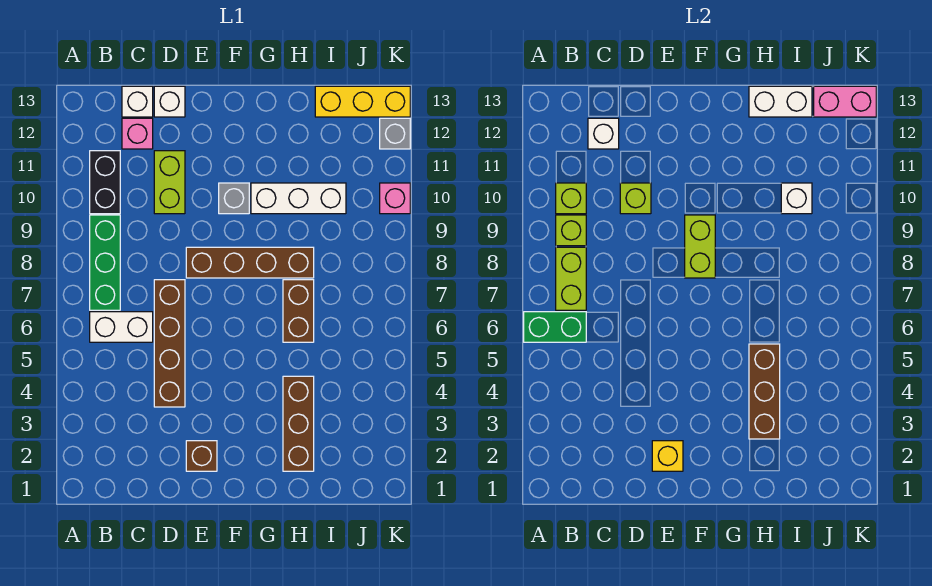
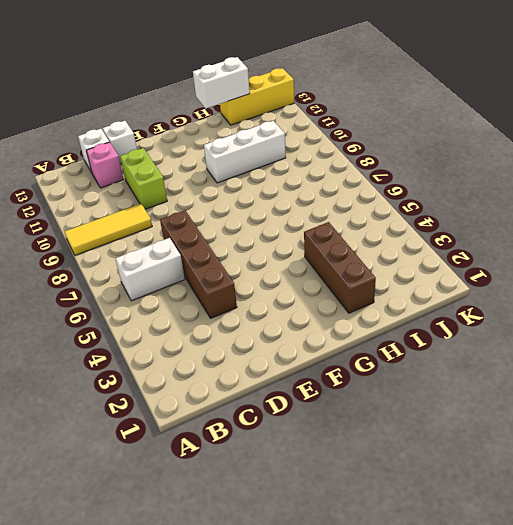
yellow tile A9:C9 level 1 -> green brick B7:B9 level 1
none -> black brick B10:B11 level 1
none -> brown brick E2 level 1
none -> brown brick E8:H8 level 1

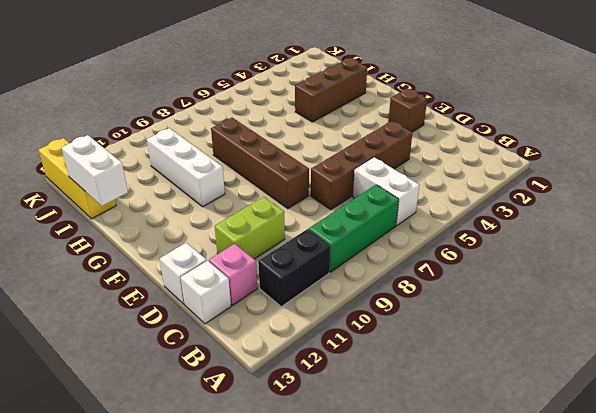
none -> grey brick F10 level 1
none -> brown brick H6:H7 level 1
none -> pink brick K10 level 1

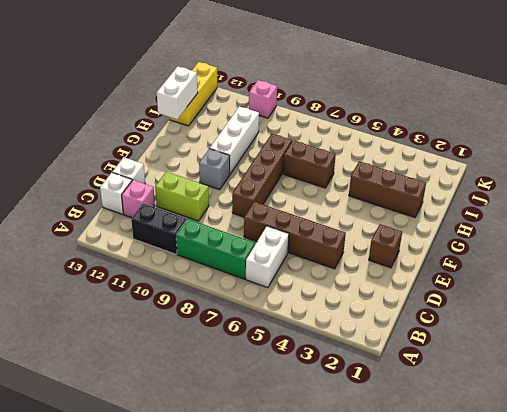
none -> grey brick K12 level 1
none -> green brick A6:B6 level 2
none -> lime brick B7:B8 level 2

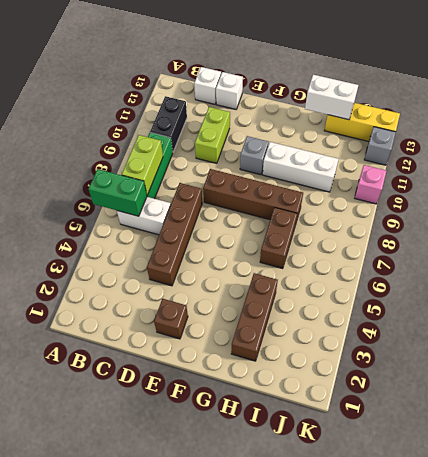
none -> pink brick C12 level 1
none -> lime brick B9 level 2
none -> lime brick B10 level 2

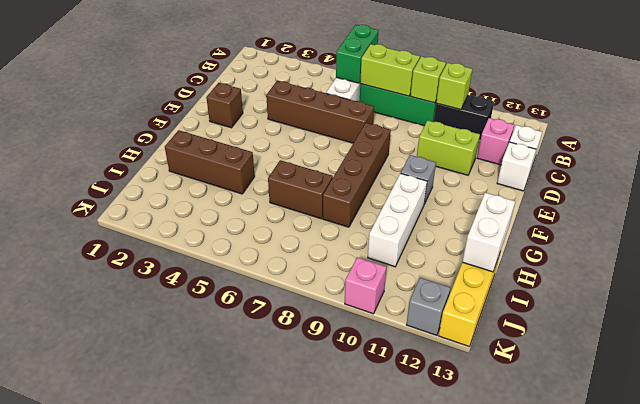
none -> white brick C12 level 2
none -> lime brick D10 level 2
none -> yellow brick E2 level 2

